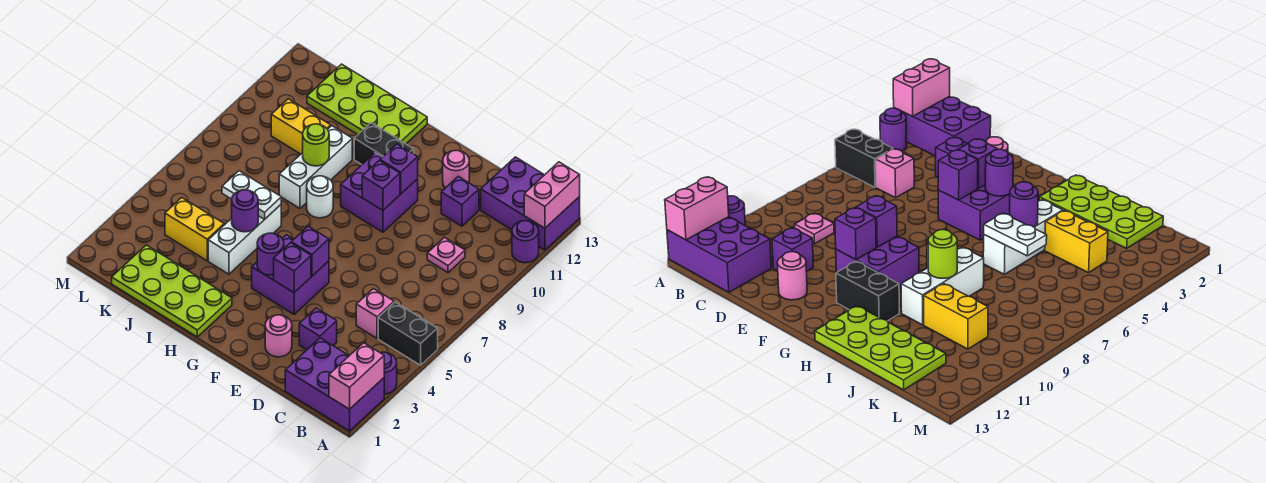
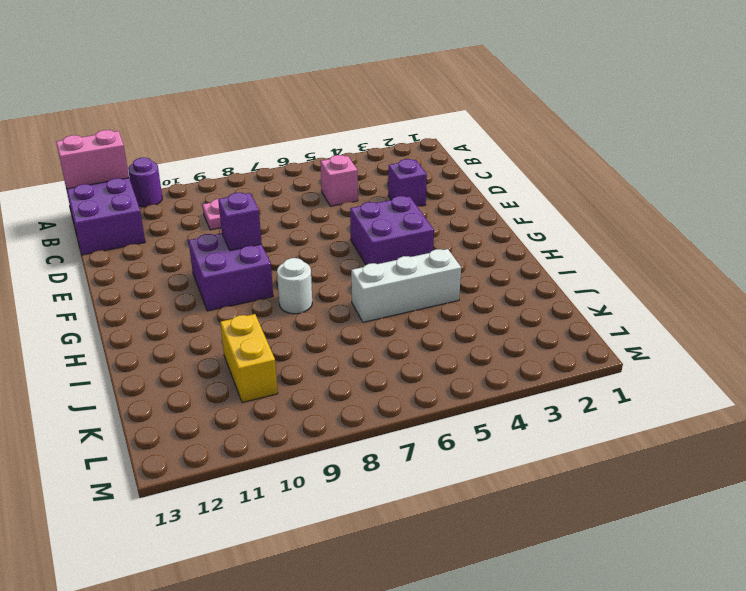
none -> purple brick A1:C2 level 1
none -> purple round brick A3 level 1
none -> black brick A5:B5 level 1
none -> purple brick D11 level 1

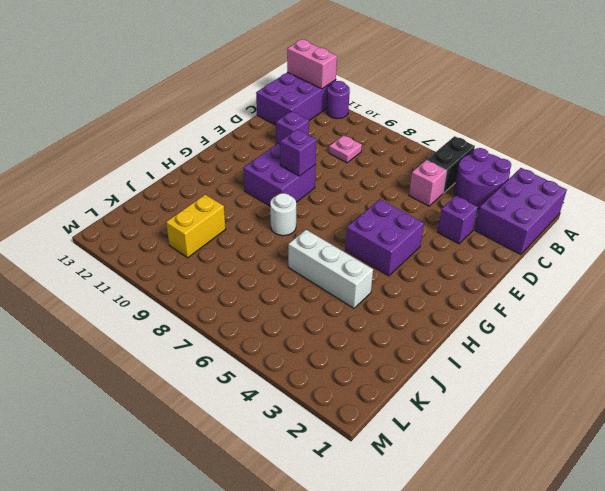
purple round brick A3:B4 level 1 -> purple round brick A3 level 1
none -> pink round brick E2 level 1
none -> pink round brick E12 level 1
none -> black brick G11:H11 level 1
none -> lime plate H1:K2 level 1

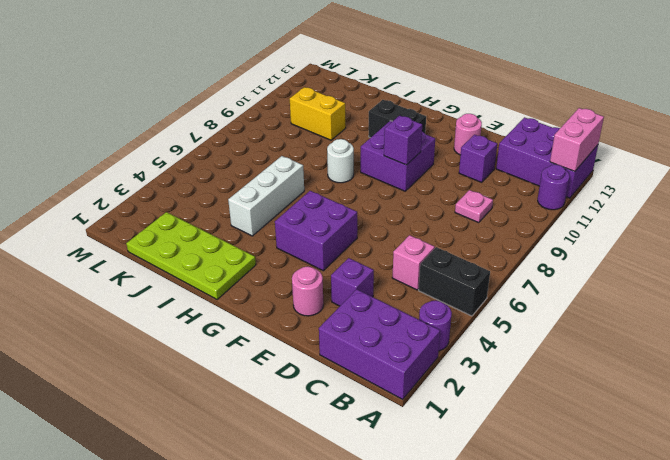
none -> lime plate H12:K13 level 1
none -> white brick I8:I10 level 1
none -> yellow brick J4:K4 level 1
none -> pink brick A1:A2 level 2

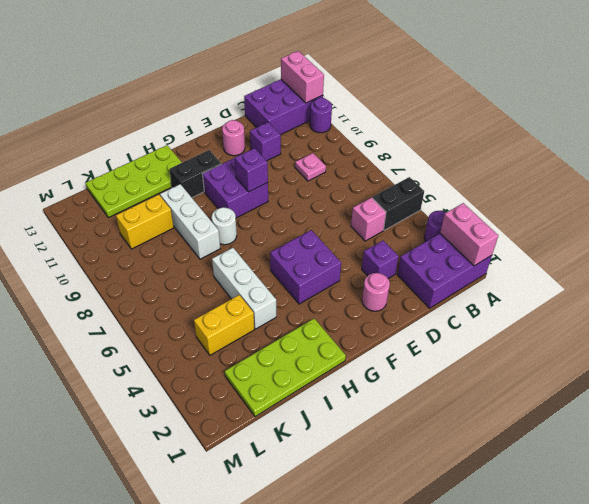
none -> purple brick F4 level 2
none -> purple brick F5 level 2
none -> purple brick F10 level 2
none -> purple round brick G4 level 2

